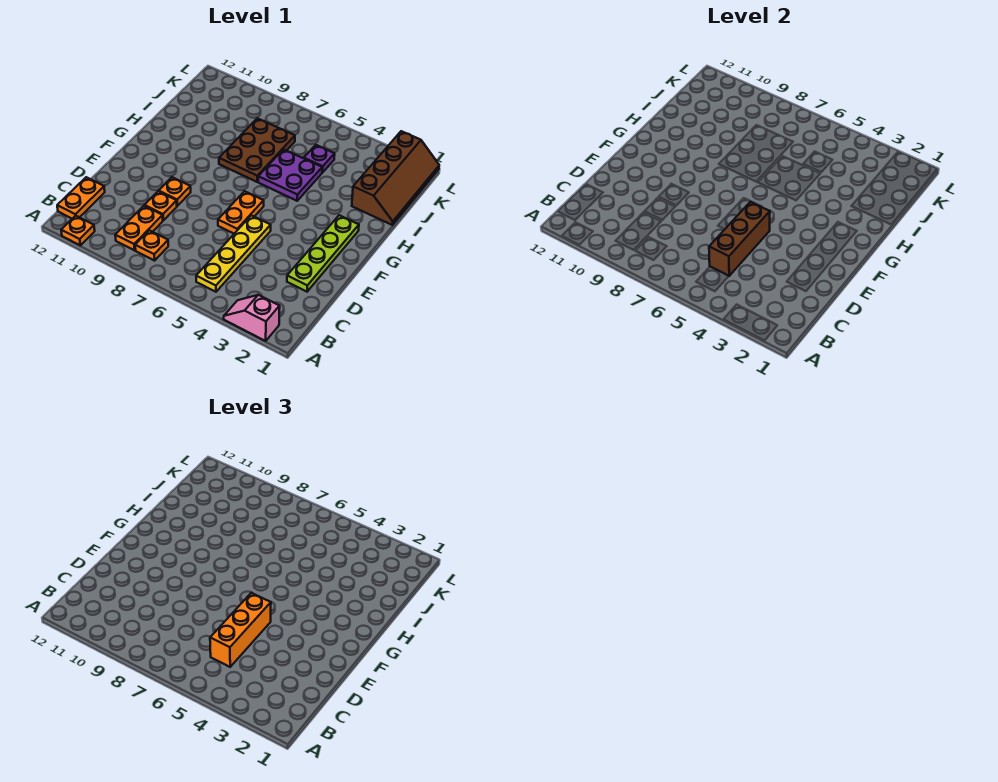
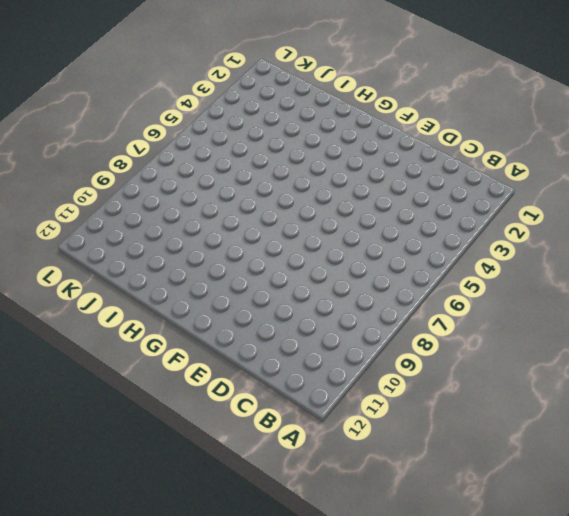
none -> pink slope A2:A3 level 1 top 2
none -> orange plate A11 level 1
none -> yellow plate B5:E5 level 1

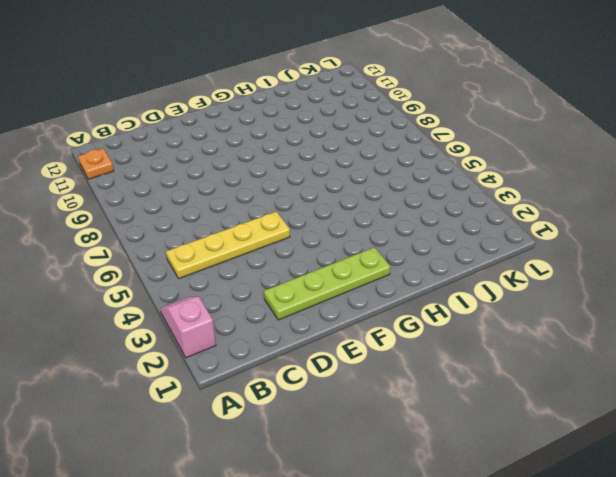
none -> orange plate B8 level 1
none -> orange plate B9:C9 level 1
none -> orange plate B12:C12 level 1

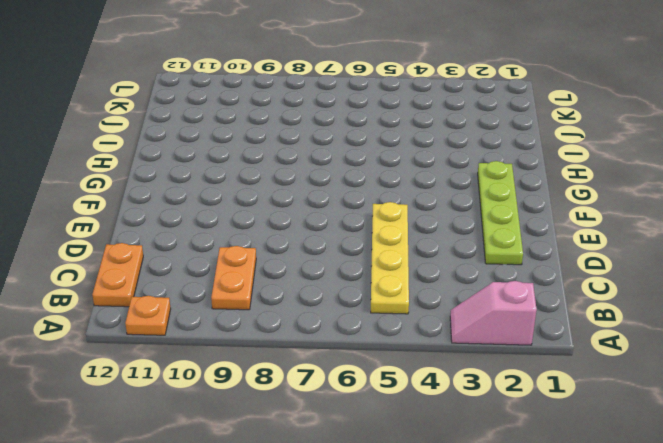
none -> orange plate B8 level 1
none -> orange plate D9 level 1
none -> orange plate E6:F6 level 1

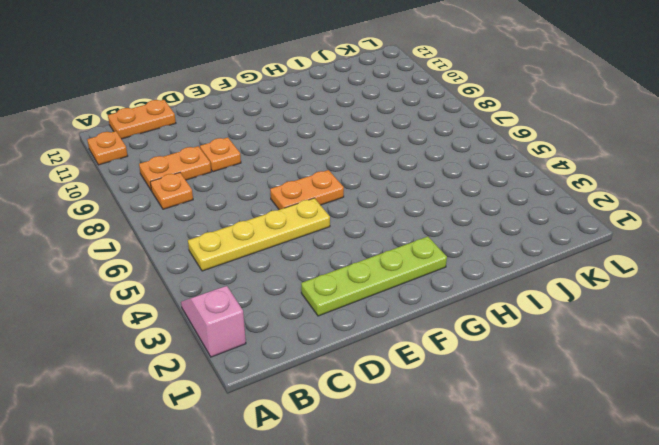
none -> orange plate E9 level 1
none -> purple plate H5:I6 level 1
none -> brown plate H7:J8 level 1

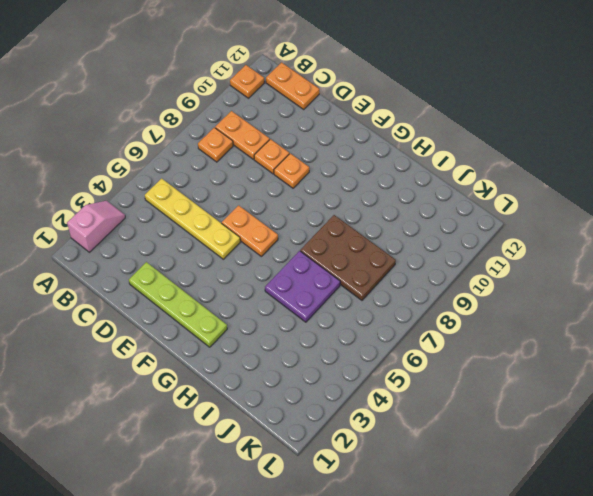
none -> brown slope I1:L2 level 1 top 2
none -> purple plate J5 level 1
none -> brown brick C5:E5 level 2

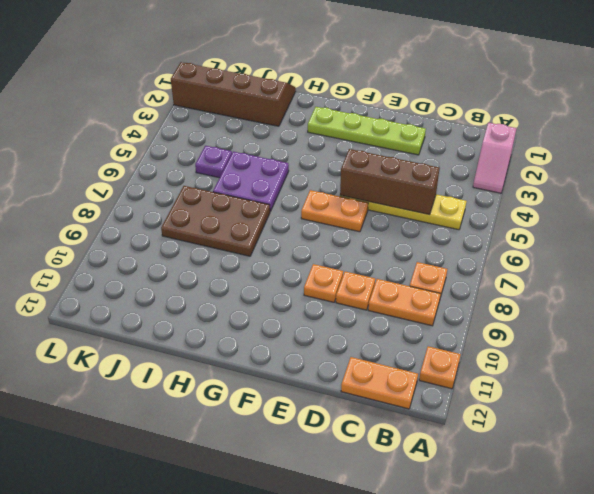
none -> orange brick C5:E5 level 3

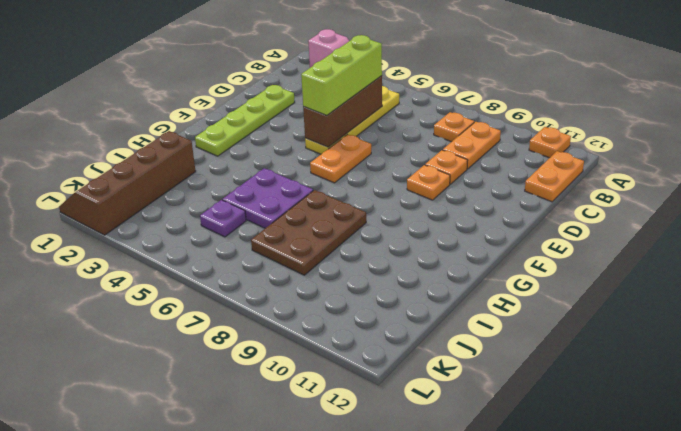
lime brick C5:E5 level 3 -> orange brick C5:E5 level 3

